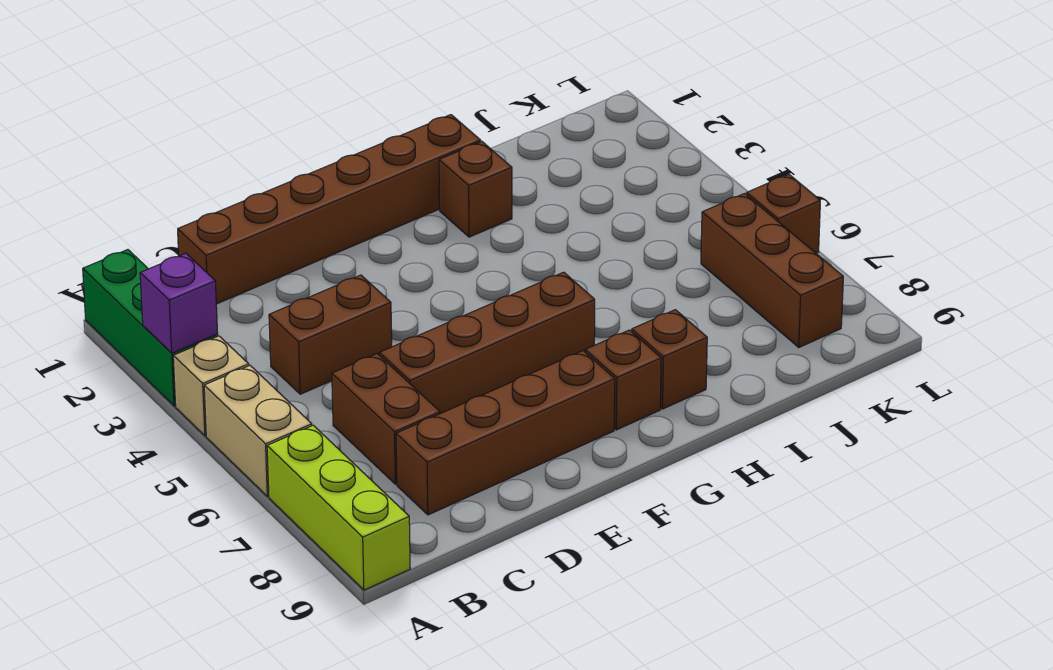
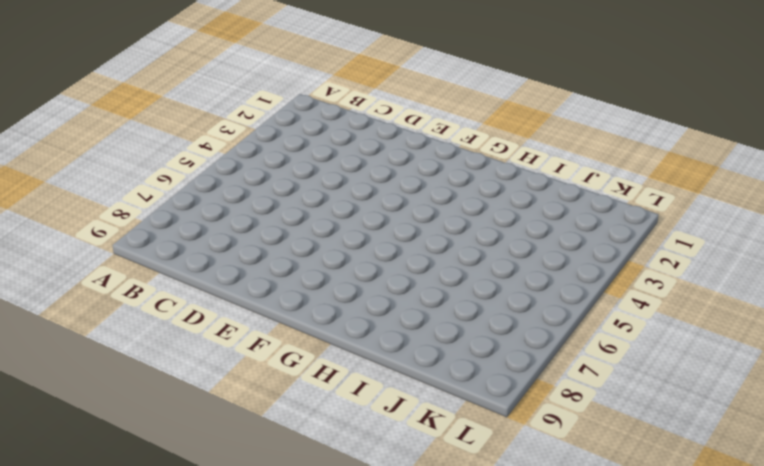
none -> green brick A1:A3 level 1
none -> tan brick A4 level 1
none -> tan brick A5:A6 level 1

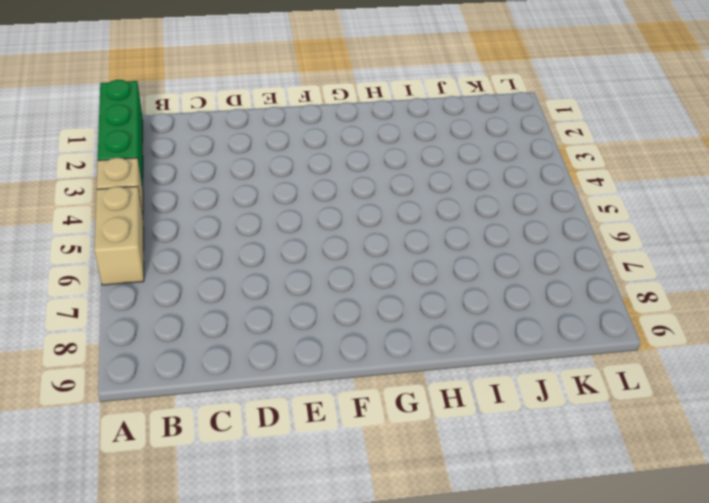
none -> lime brick A7:A9 level 1
none -> brown brick C1:H1 level 1
none -> brown brick C4:D4 level 1

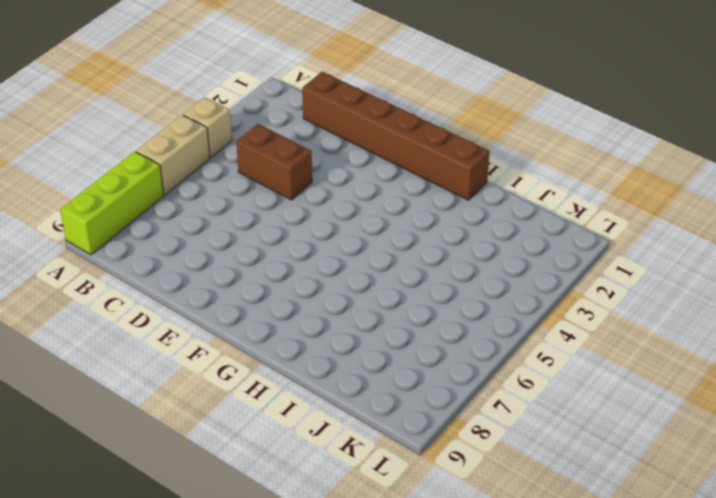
none -> green brick A1:A3 level 1
none -> brown brick C6:C7 level 1
none -> brown brick C8:F8 level 1

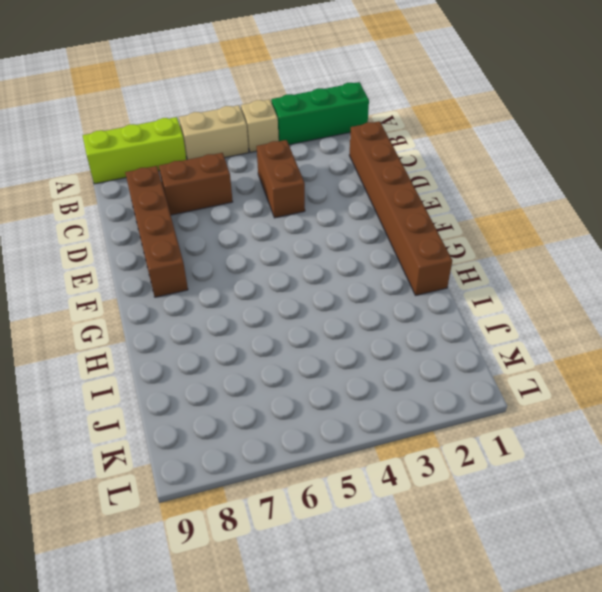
none -> brown brick D6:G6 level 1
none -> brown brick G8 level 1
none -> brown brick H2 level 1

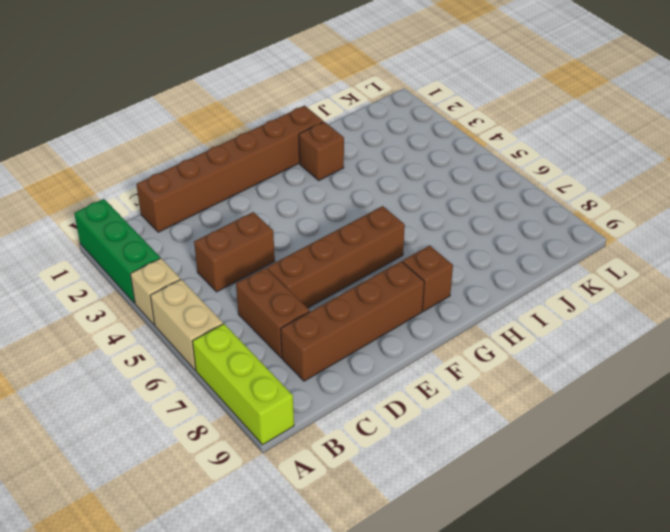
none -> brown brick H8 level 1
none -> brown brick K6:K8 level 1
none -> brown brick L6 level 1

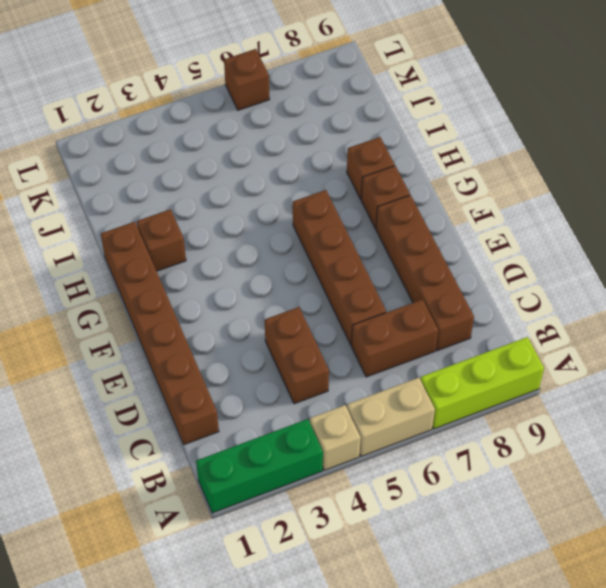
none -> brown brick K6:K8 level 1
none -> purple brick A3 level 2

